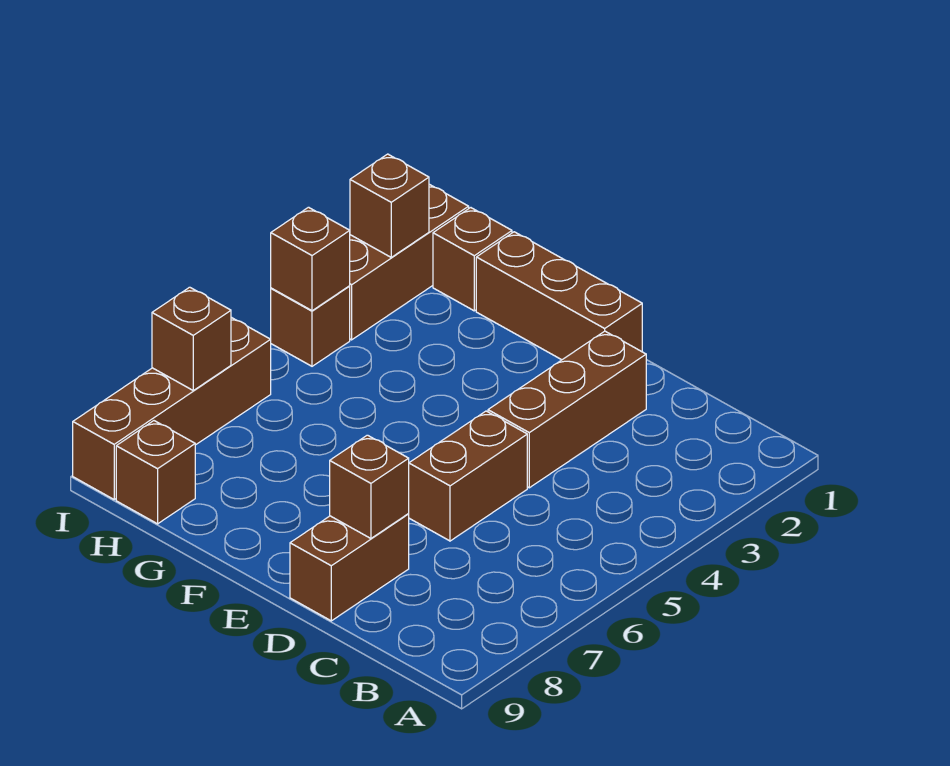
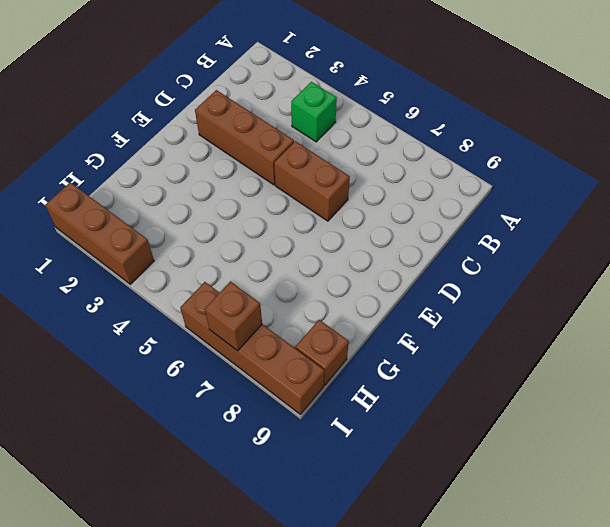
green brick B4 level 1 -> none
none -> brown brick D8:D9 level 1
none -> brown brick E1:G1 level 1
none -> brown brick H1 level 1

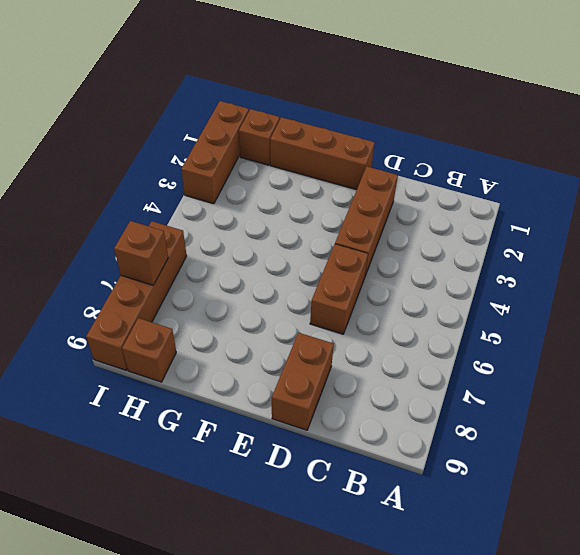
none -> brown brick I4 level 1
none -> brown brick D8 level 2
none -> brown brick I2 level 2

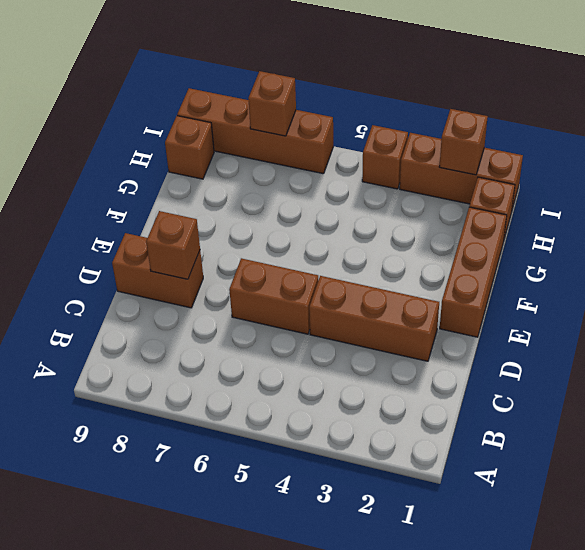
none -> brown brick I4 level 2

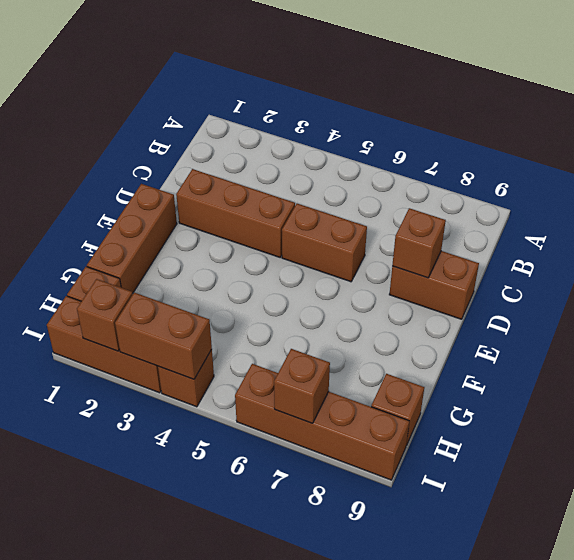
brown brick I3:I4 level 2 -> brown brick I4 level 2

